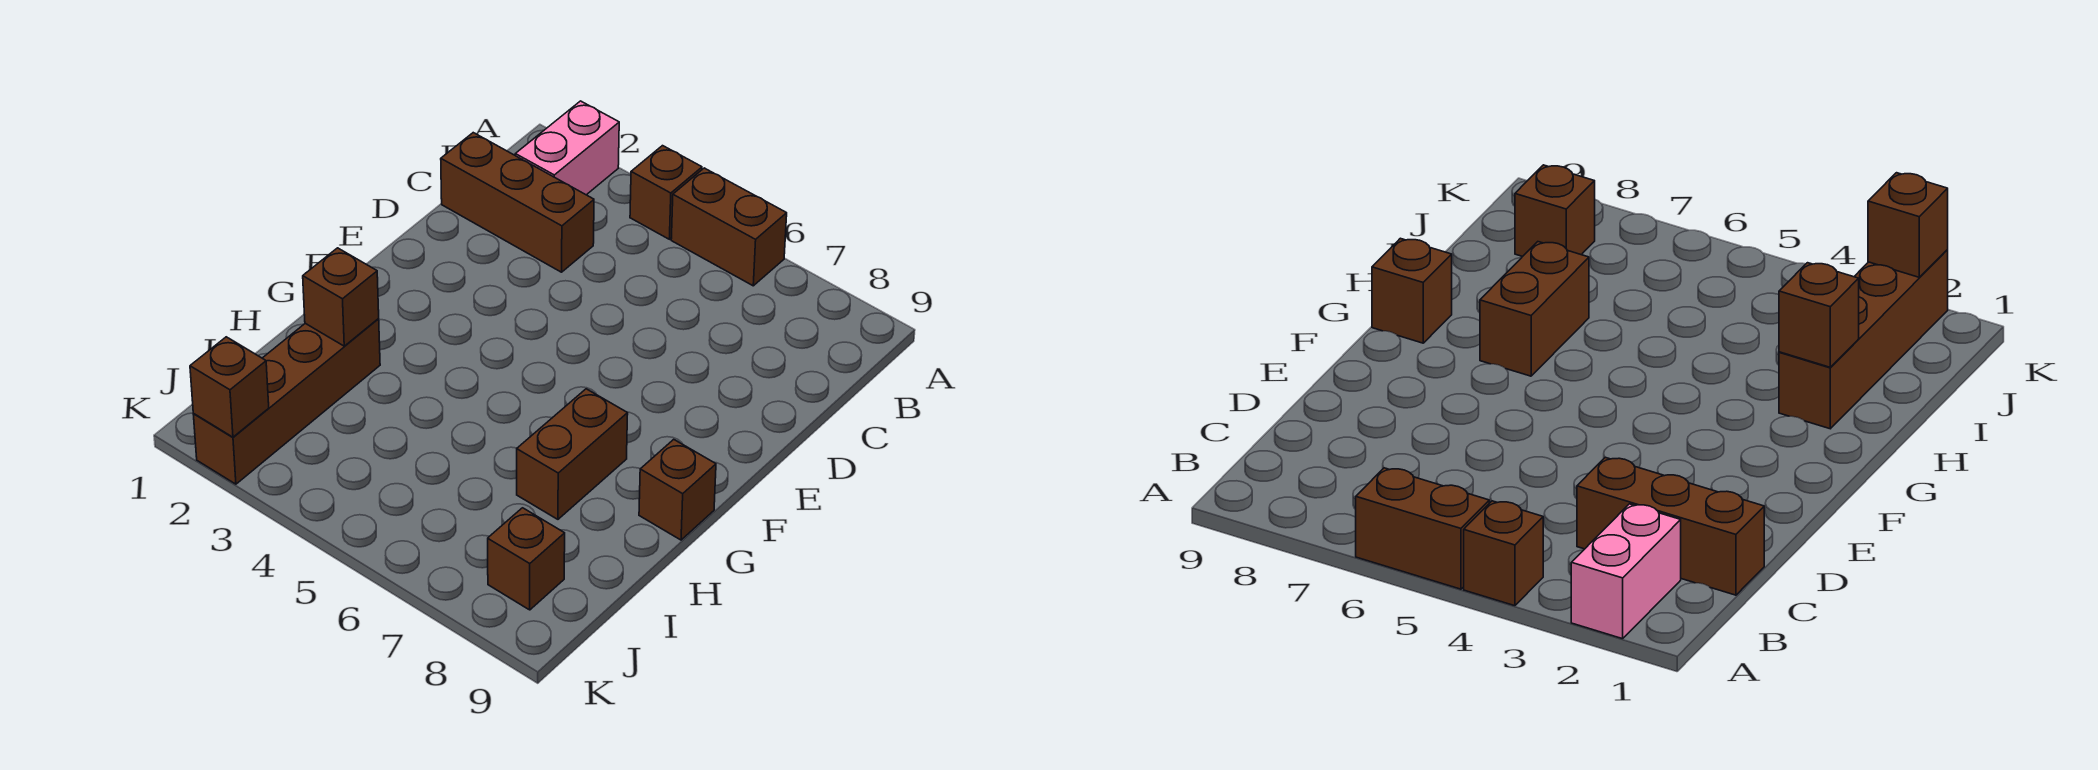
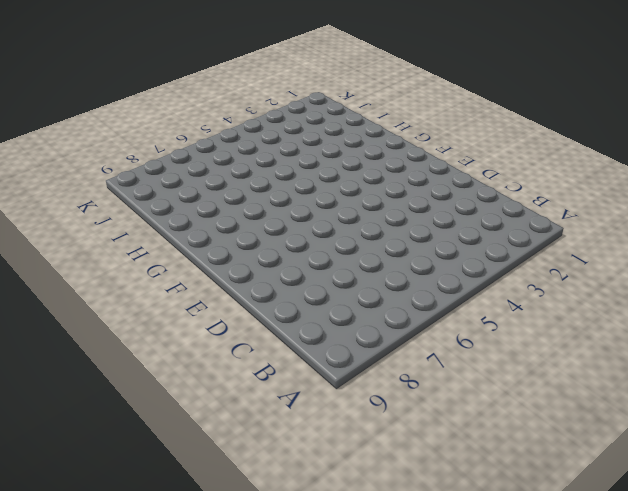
none -> pink brick A2:B2 level 1
none -> brown brick A4 level 1

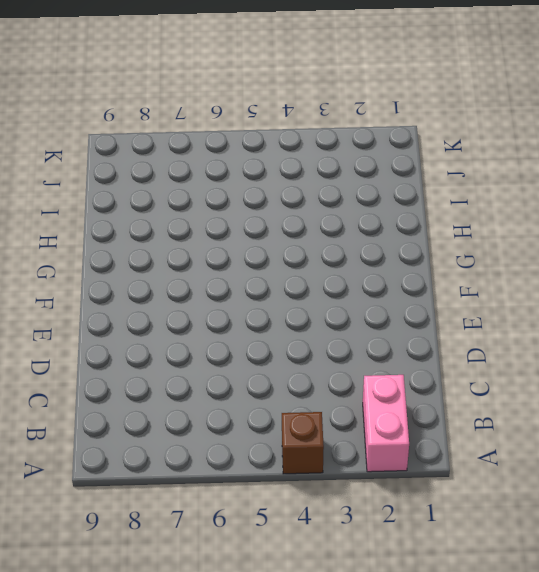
none -> brown brick A5:A6 level 1
none -> brown brick C1:C3 level 1

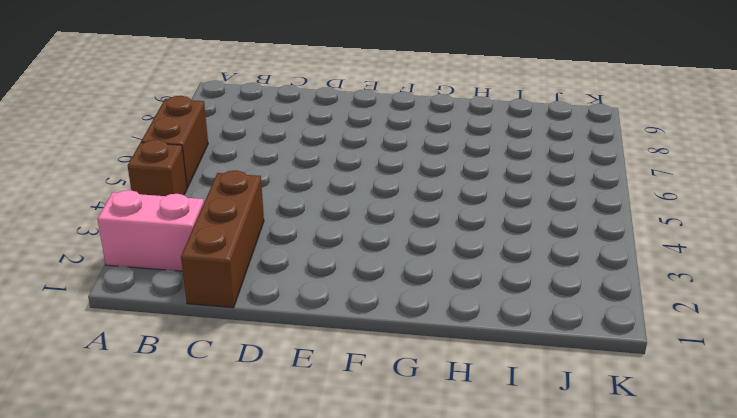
none -> brown brick G7:H7 level 1
none -> brown brick G9 level 1

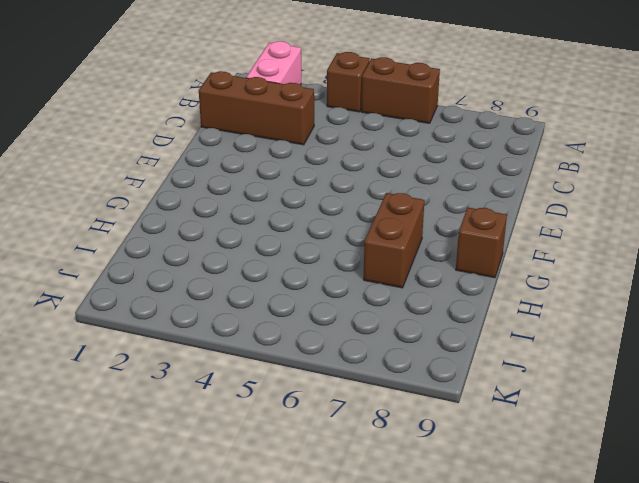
none -> brown brick H2:K2 level 1
none -> brown brick J8 level 1

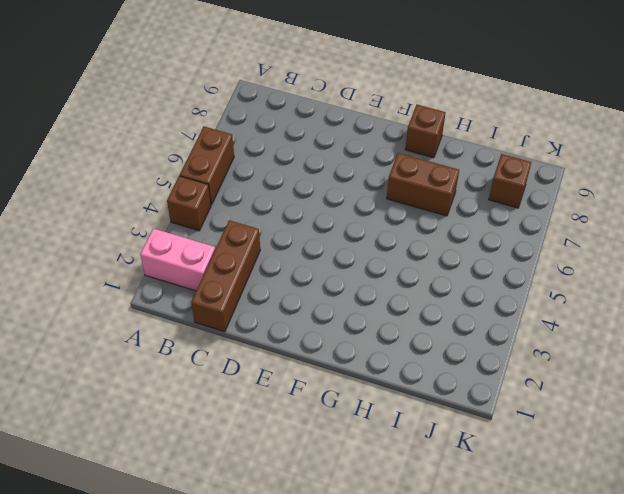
none -> brown brick H2:K2 level 1
none -> brown brick H2 level 2

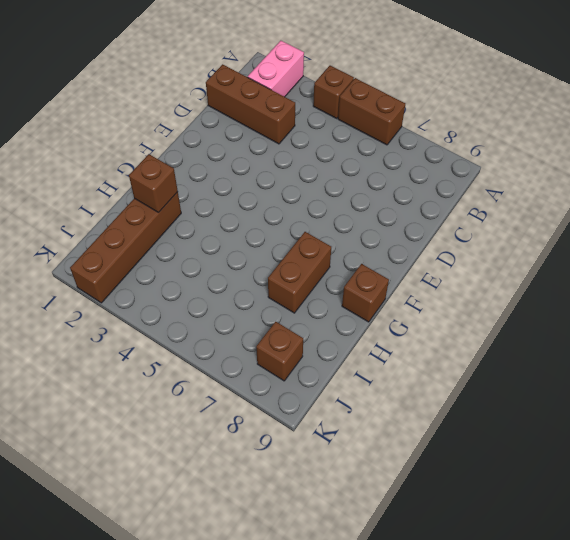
none -> brown brick K2 level 2

